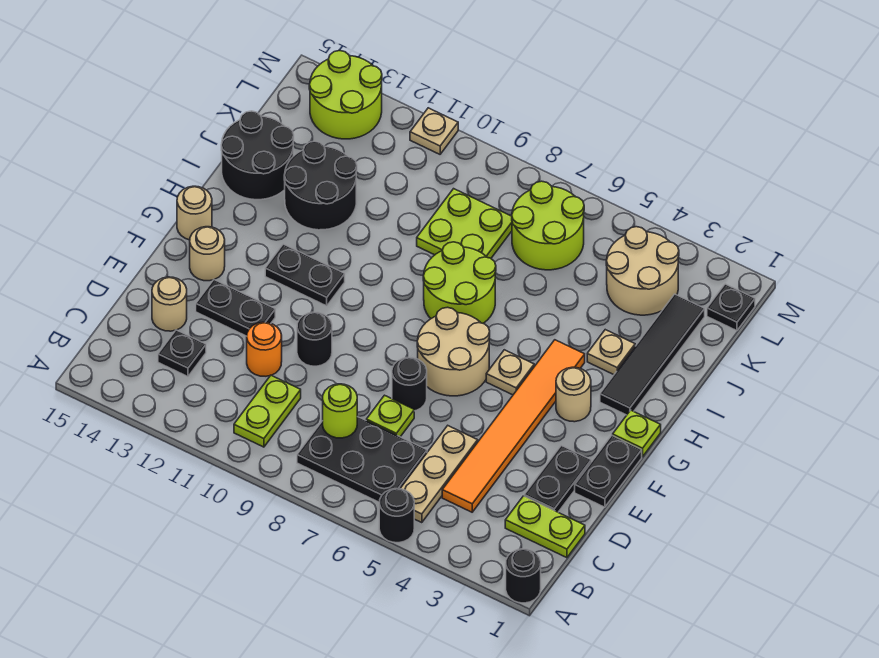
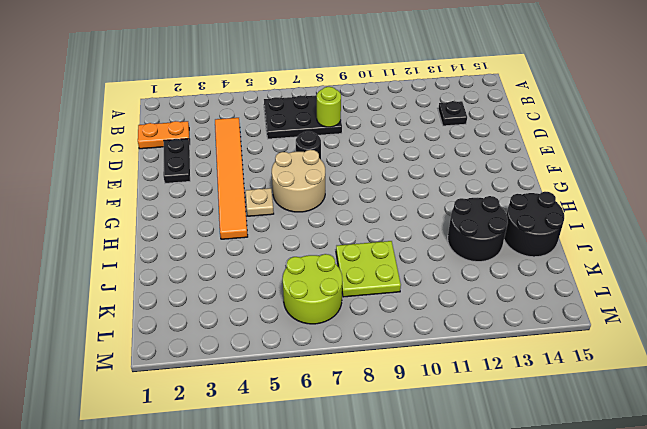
orange plate C1:C2 level 1 -> lime plate C1:C2 level 1
none -> black round brick A1 level 1
none -> black round brick A5 level 1
none -> tan plate B5:D5 level 1
none -> lime plate B10:C10 level 1

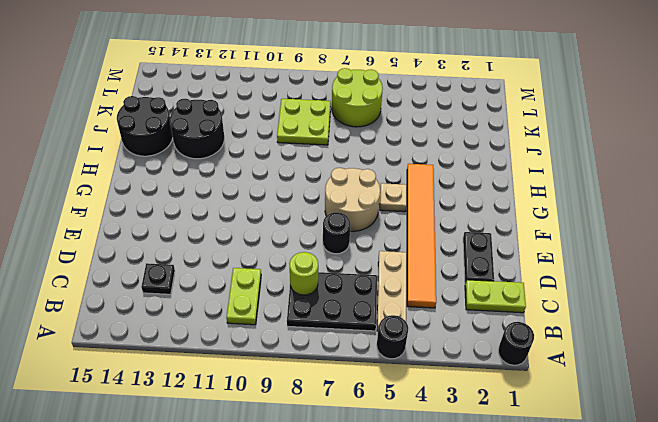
none -> lime plate D7 level 1
none -> orange round brick D11 level 1
none -> tan round brick D14 level 1
none -> black plate E1:F1 level 1

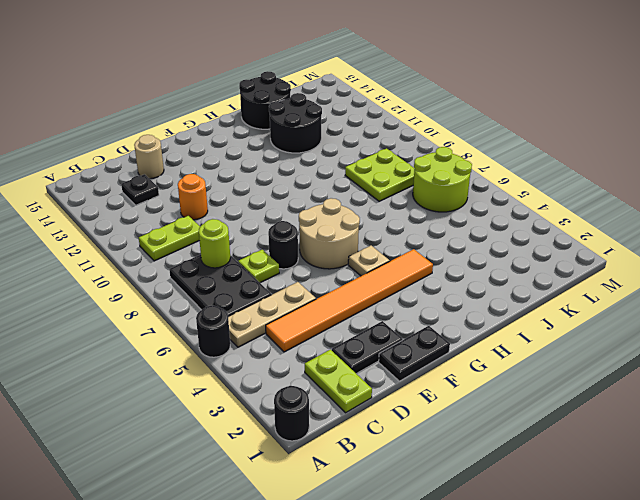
none -> black round brick E10 level 1
none -> black plate E12:E13 level 1
none -> tan round brick F14 level 1
none -> lime plate G1 level 1

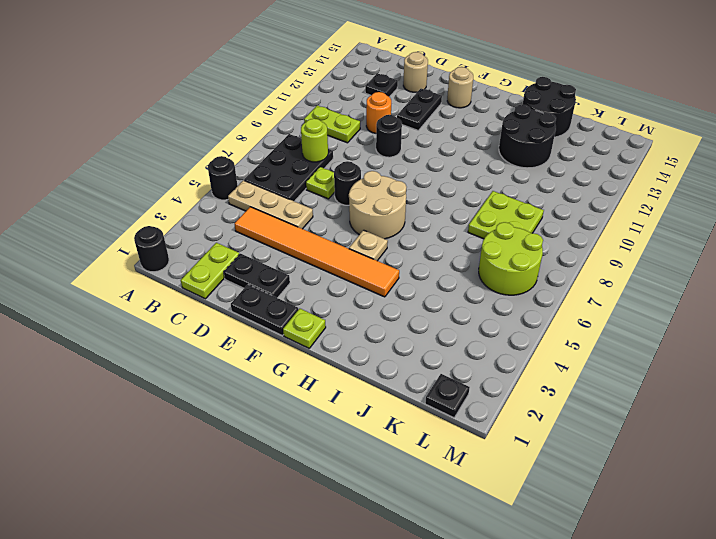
none -> tan round brick G3 level 1
none -> black plate G11:G12 level 1
none -> tan round brick G15 level 1
none -> black tile H2:K2 level 1

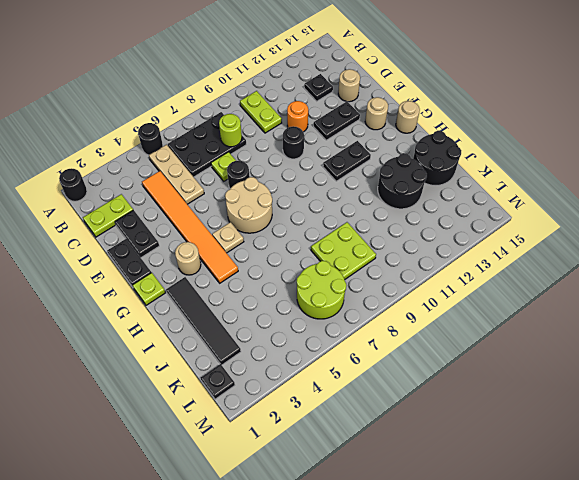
none -> lime round brick H7:I8 level 1
none -> tan plate I3 level 1
none -> tan round brick K3:L4 level 1
none -> lime round brick L13:M14 level 1

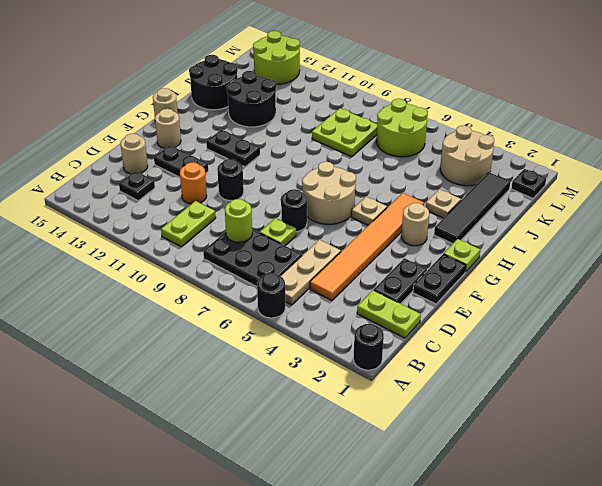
none -> lime round brick H7:I8 level 1
none -> tan plate M11 level 1

